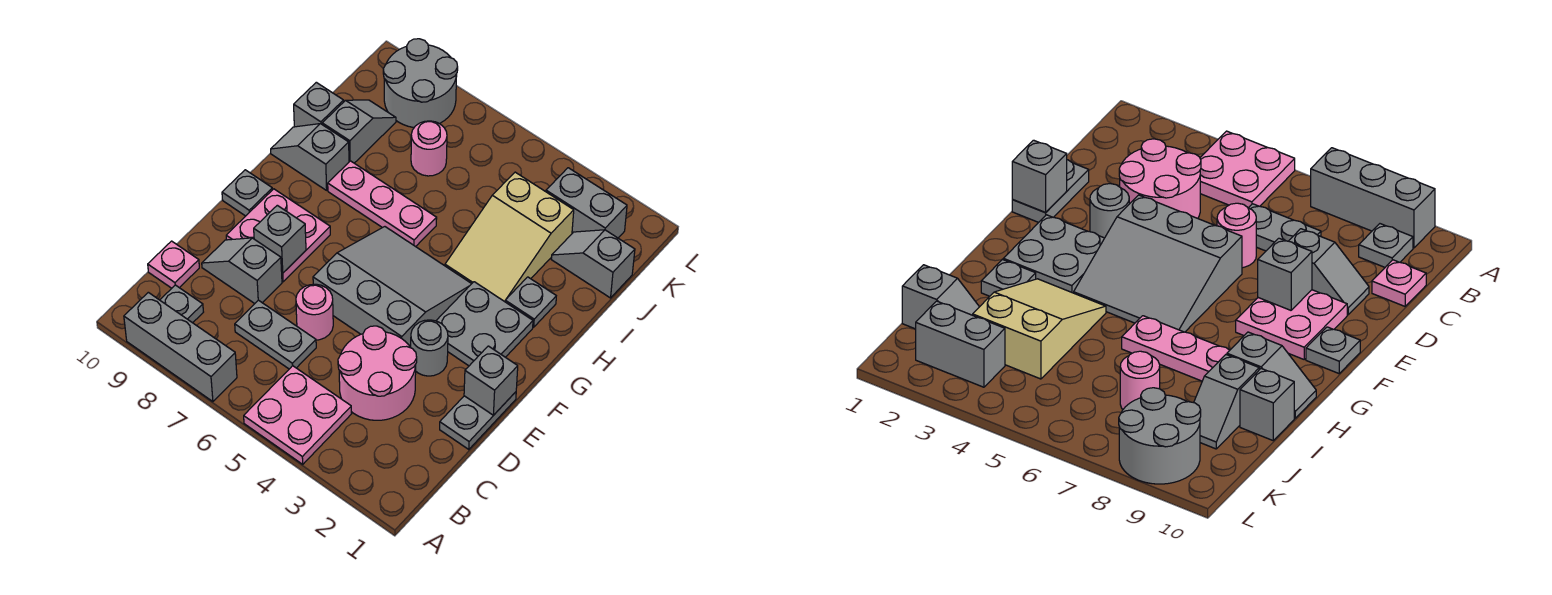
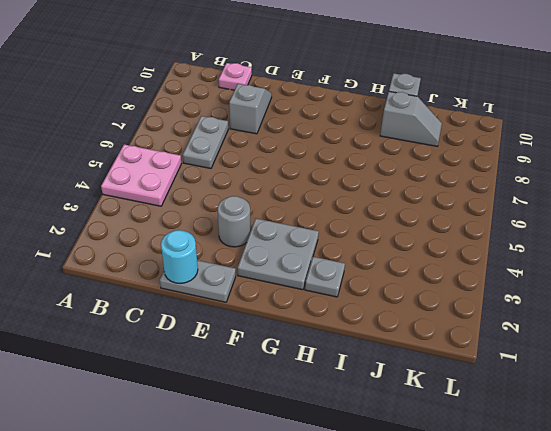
cyan round brick D1 level 2 -> none
none -> grey brick A7:A9 level 1
none -> grey plate B9 level 1
none -> pink round brick C3:D4 level 1

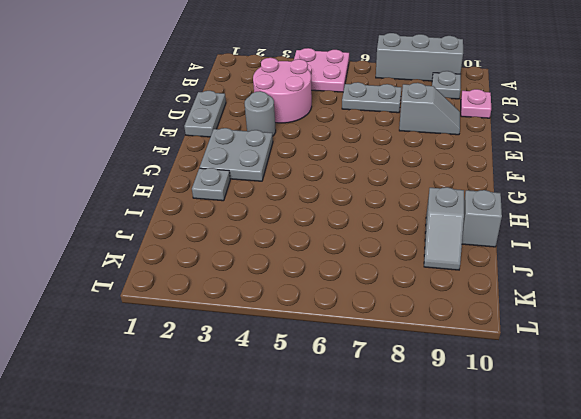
none -> pink round brick D6 level 1
none -> grey slope E4:G6 level 1 top E
none -> pink plate E8:F9 level 1

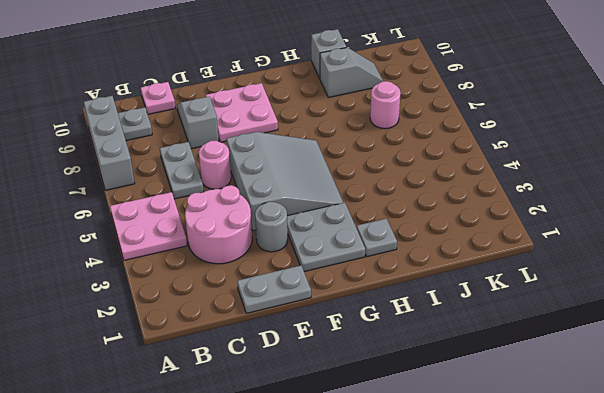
none -> grey plate F10 level 1
none -> tan slope H3:J4 level 1 top J
none -> pink plate H6:H8 level 1

